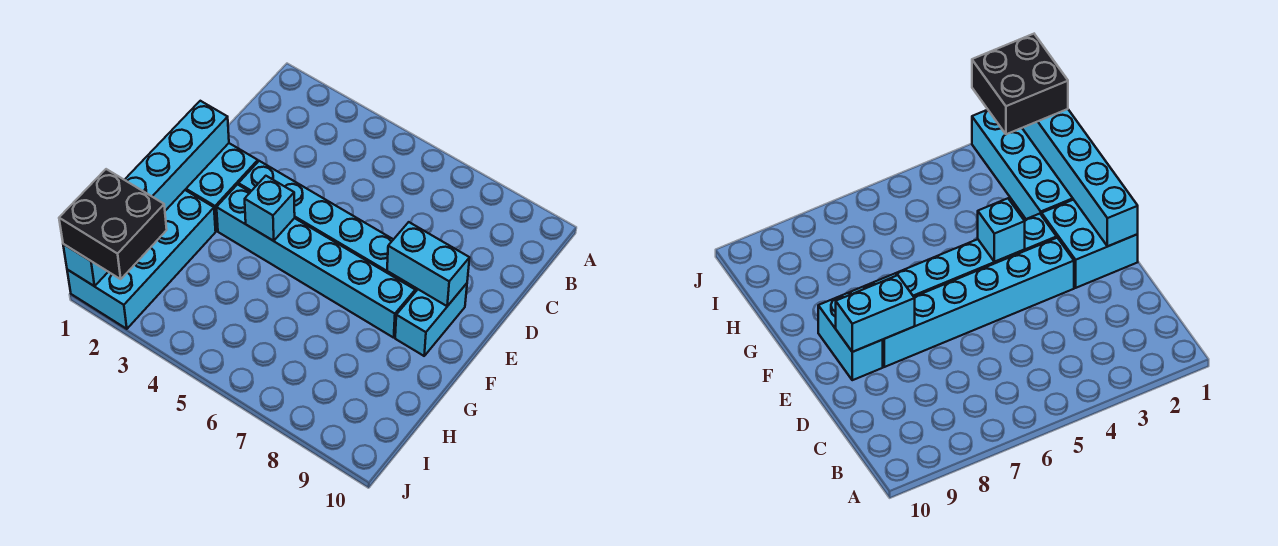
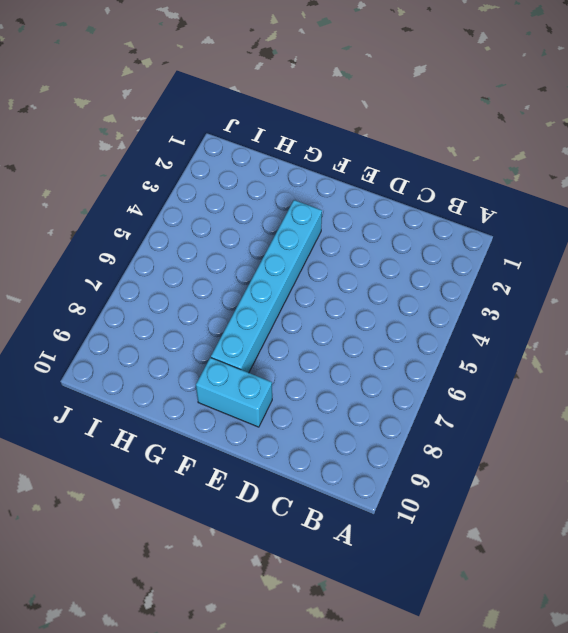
none -> cyan brick E1:F2 level 1
none -> cyan brick E3:E8 level 1

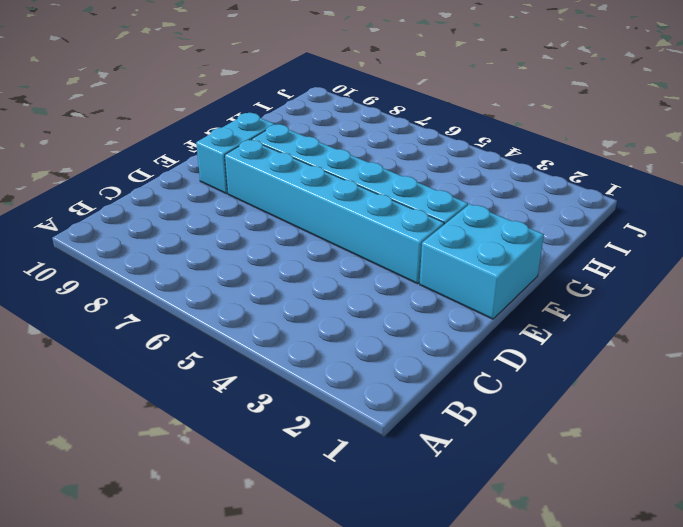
none -> cyan brick G1:J2 level 1
none -> cyan brick E1:J1 level 2

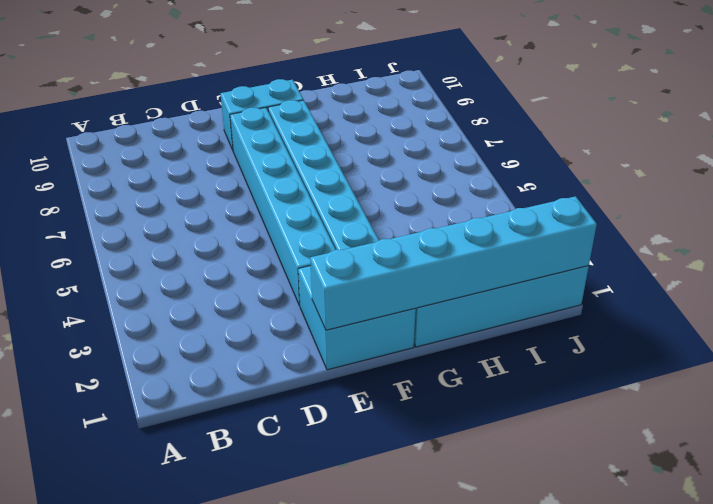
none -> cyan brick E8:E9 level 2
none -> cyan brick F4 level 2

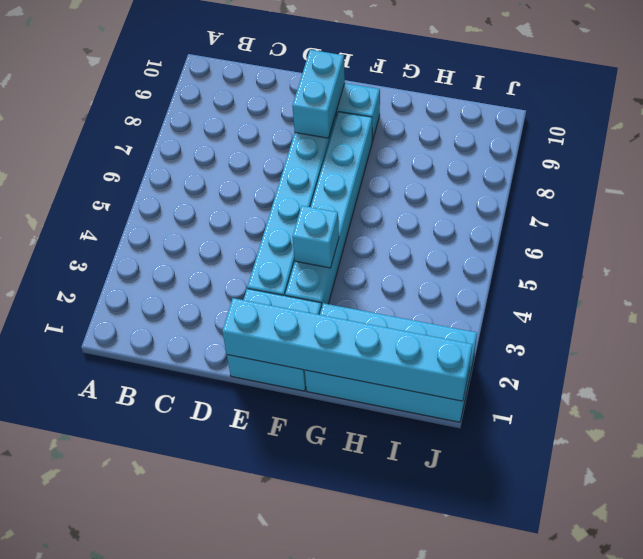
none -> black brick I1:J2 level 3

